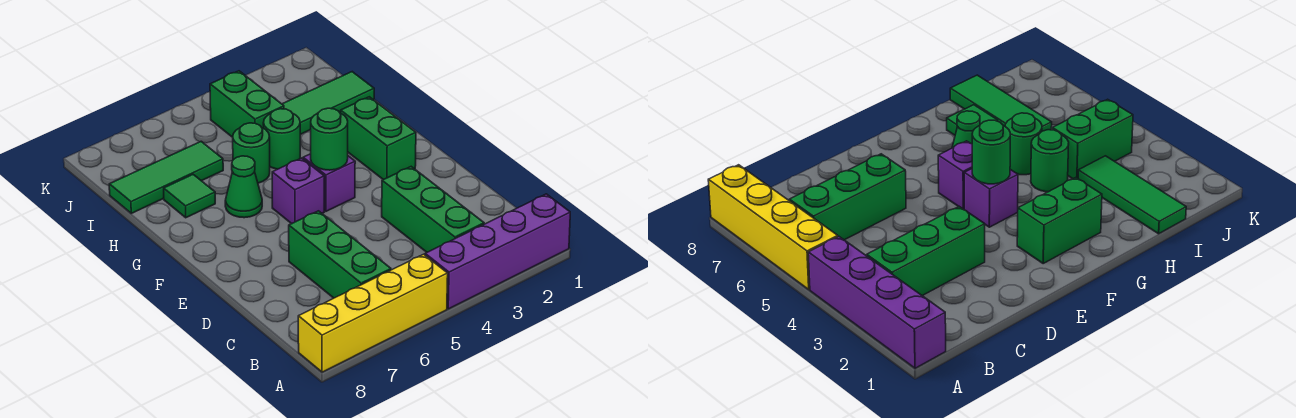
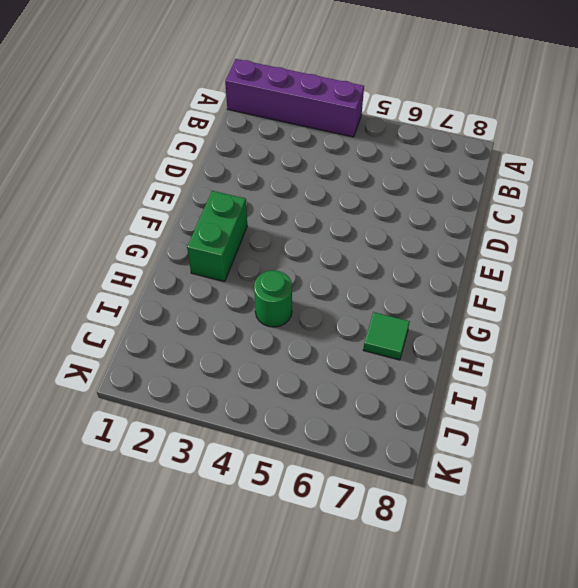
none -> yellow brick A5:A8 level 1
none -> green brick B3:D3 level 1
none -> green brick B6:D6 level 1

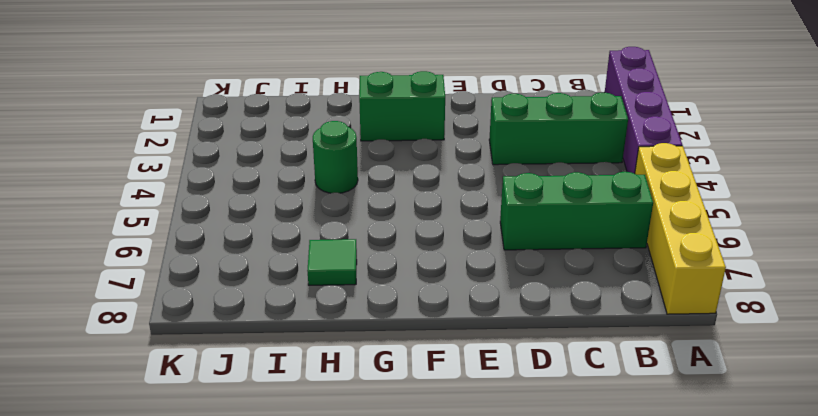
none -> purple brick F4 level 1
none -> purple brick F5 level 1
none -> green cone G6 level 1

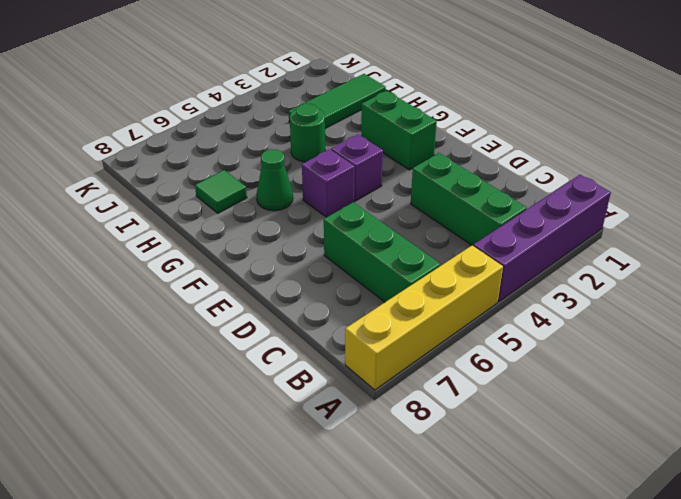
none -> green round brick H5 level 1
none -> green brick I4:J4 level 1
none -> green tile I6:I8 level 1

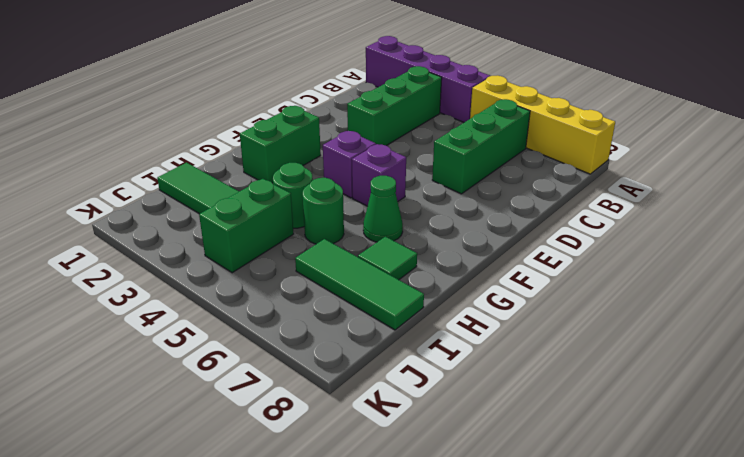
none -> green round brick F4 level 2

